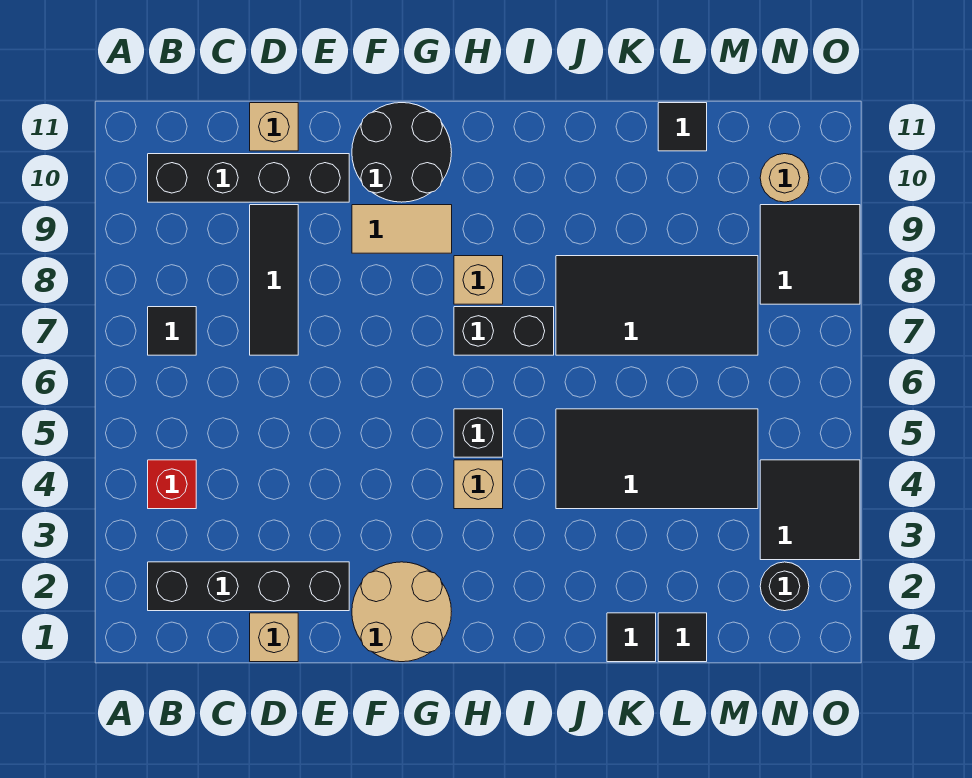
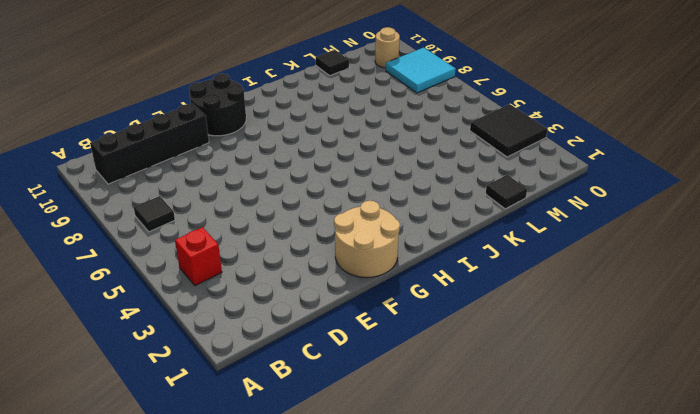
cyan tile N8:O9 level 1 -> black tile N8:O9 level 1
none -> black brick B2:E2 level 1
none -> tan brick D1 level 1
none -> black tile D7:D9 level 1

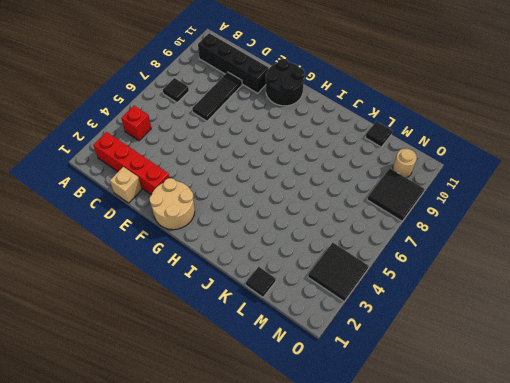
red brick B2:E2 level 1 -> black brick B2:E2 level 1
none -> tan brick D11 level 1
none -> tan tile F9:G9 level 1
none -> tan brick H4 level 1

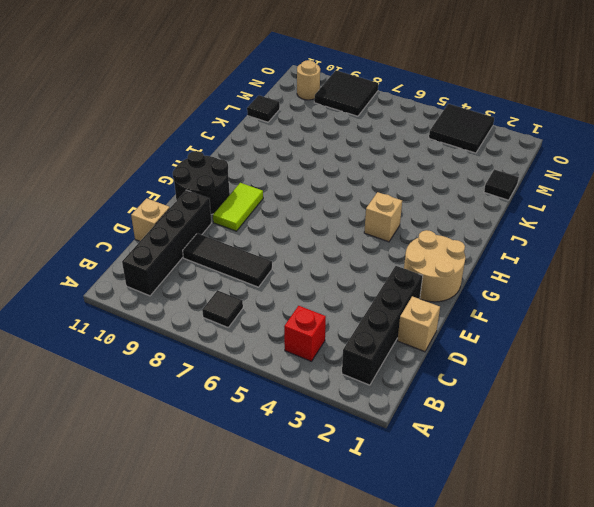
lime tile F9:G9 level 1 -> tan tile F9:G9 level 1
none -> black brick H5 level 1
none -> black brick H7:I7 level 1
none -> tan brick H8 level 1

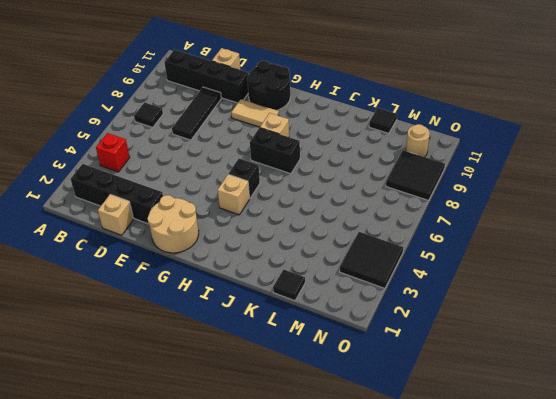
none -> black tile J4:M5 level 1
none -> black tile J7:M8 level 1
none -> black tile K1 level 1

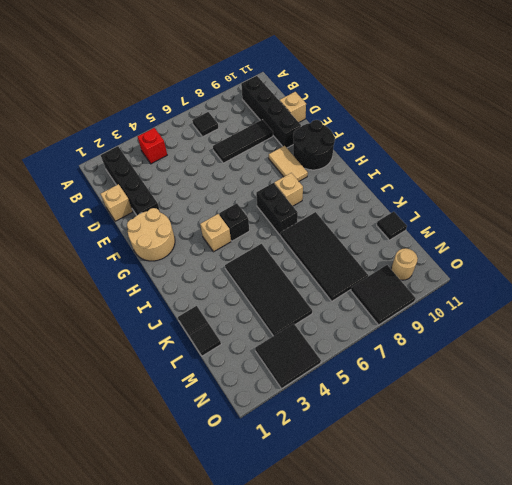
none -> black round brick N2 level 1

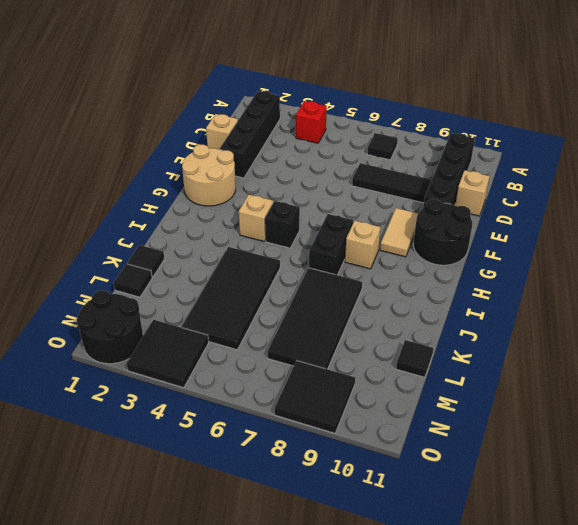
black round brick N1:O2 level 1 -> black round brick N2 level 1
none -> tan round brick N10 level 1

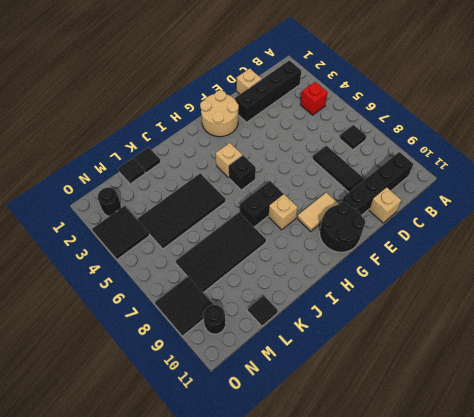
black round brick N10 level 1 -> tan round brick N10 level 1

